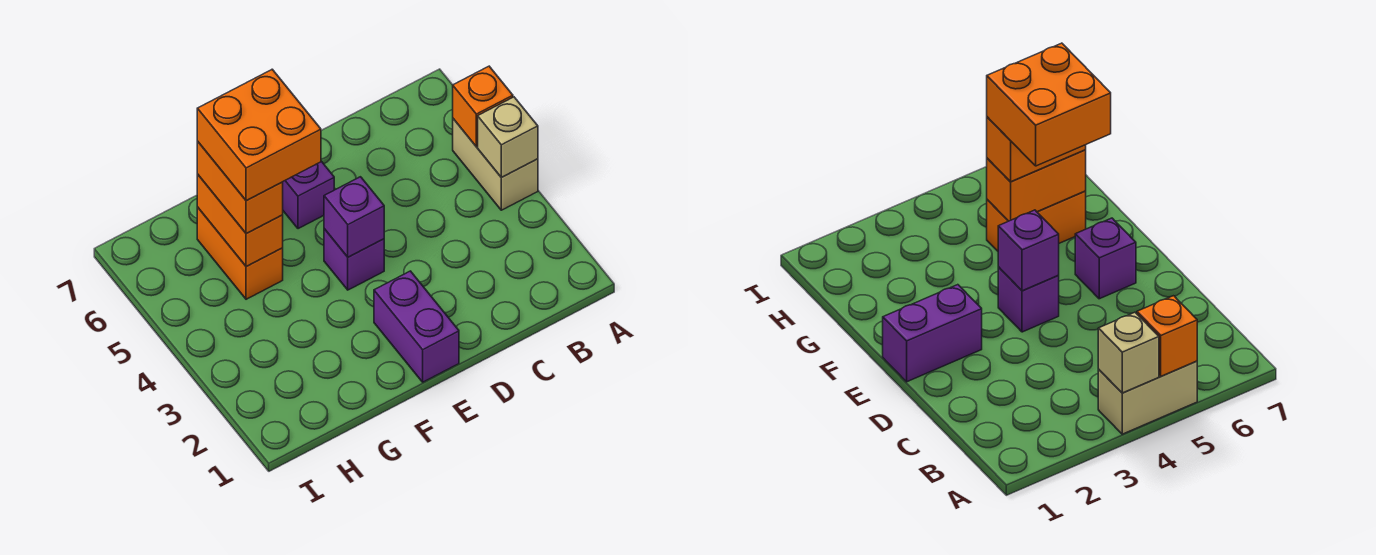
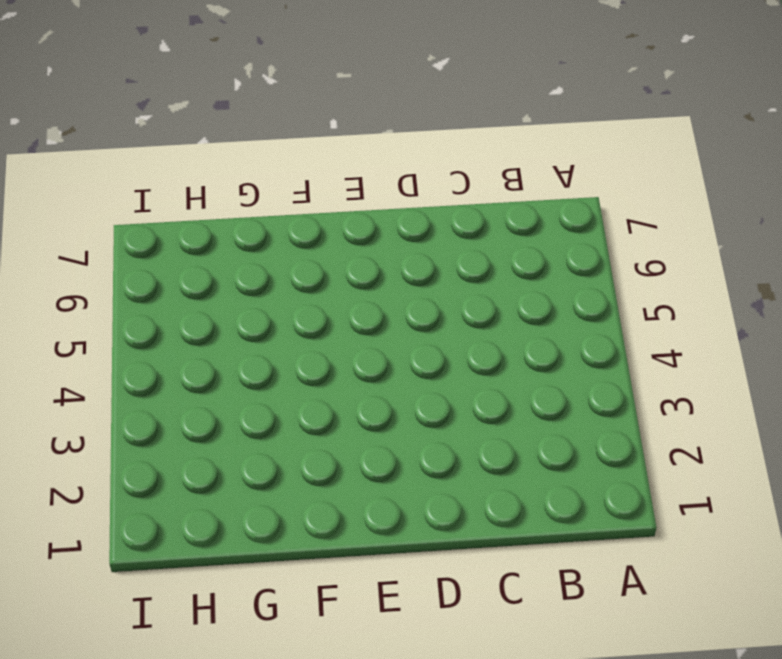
none -> tan brick A4:A5 level 1
none -> purple brick E1:E2 level 1

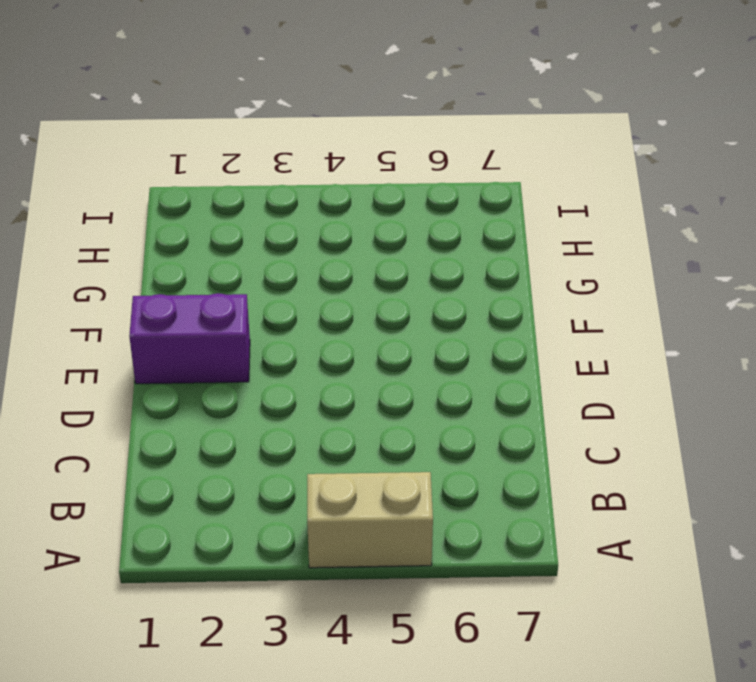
none -> purple brick E4 level 1
none -> purple brick E6 level 1

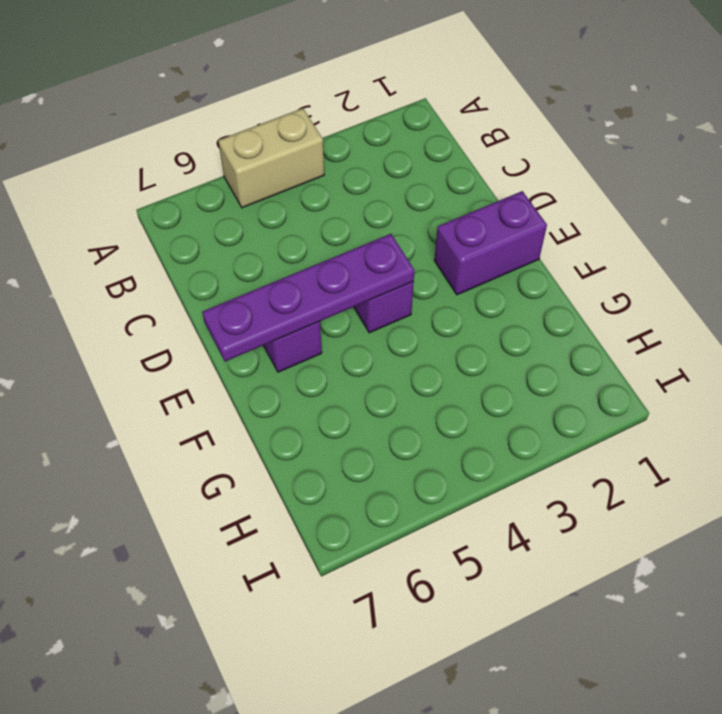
purple plate E4:E7 level 2 -> purple brick E4 level 2
none -> orange brick G5:G6 level 1
none -> tan brick A4 level 2

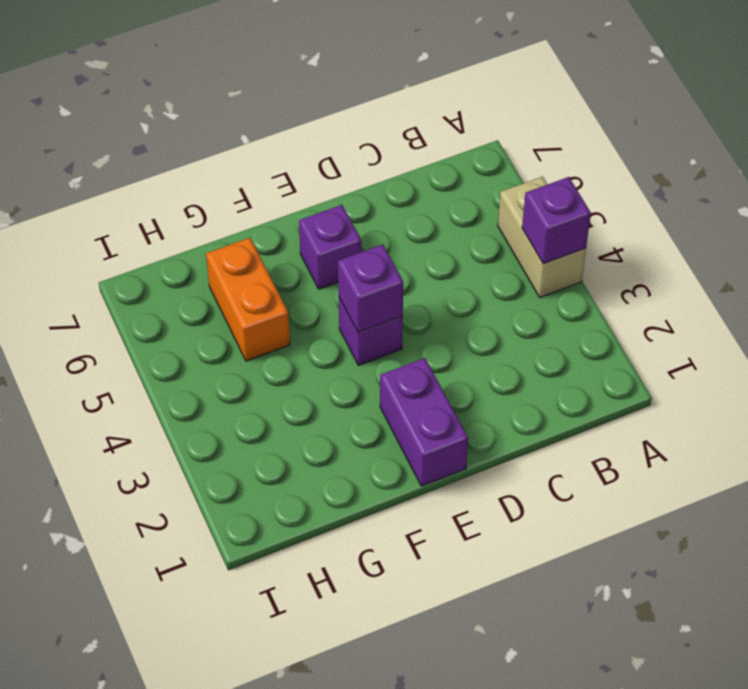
purple brick A4 level 2 -> tan brick A4 level 2
none -> orange brick A5 level 2
none -> orange brick G5:G6 level 2

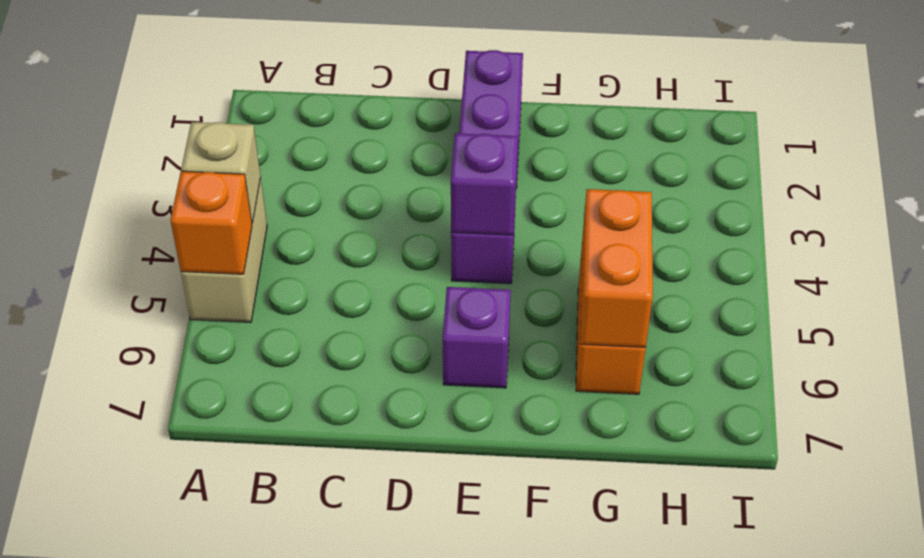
none -> orange brick G5:G6 level 3
none -> orange brick F5:G6 level 4

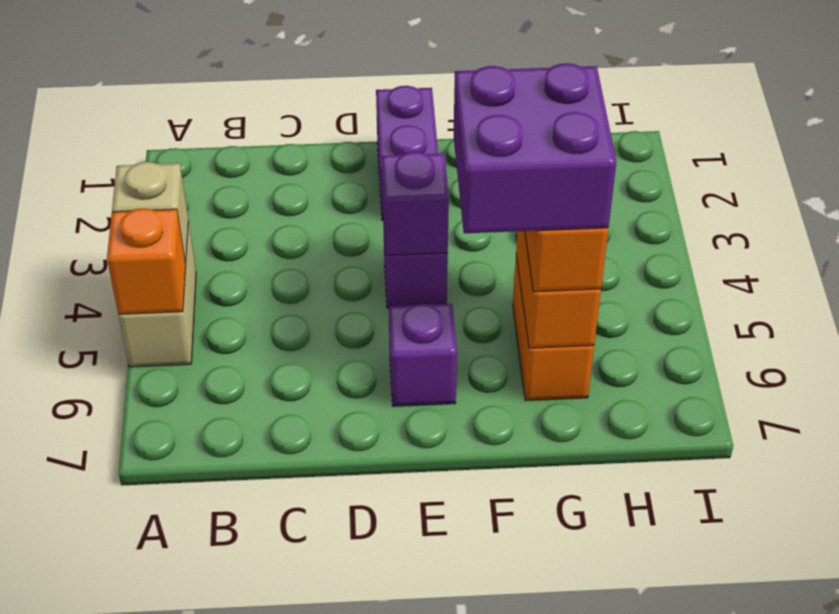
purple brick F5:G6 level 4 -> orange brick F5:G6 level 4

